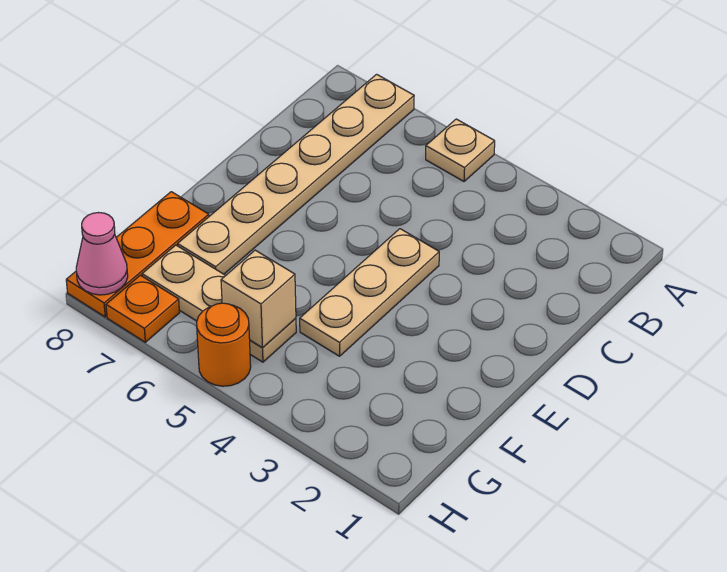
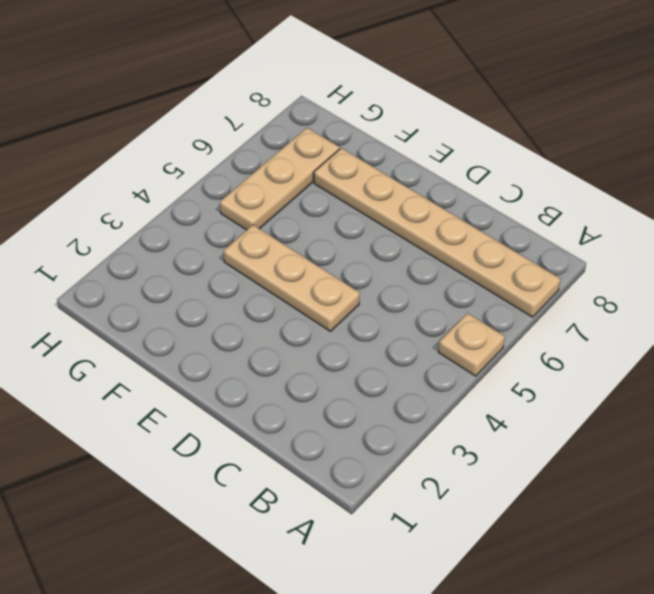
none -> orange plate F8:H8 level 1
none -> orange round brick H5 level 1

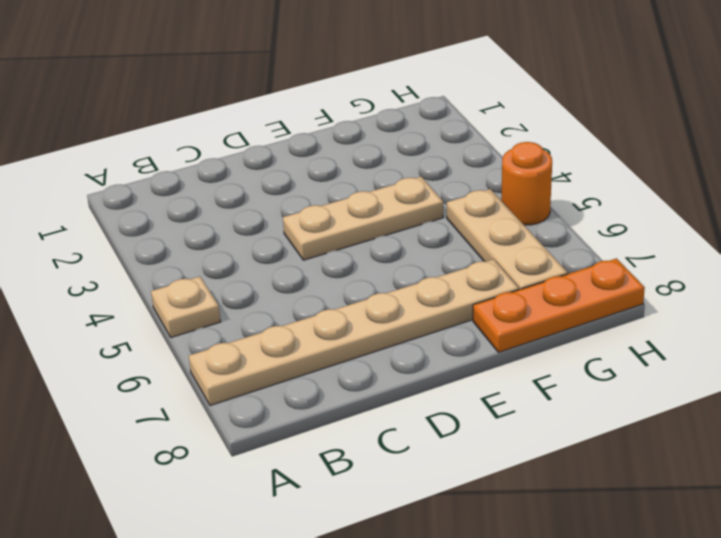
none -> orange plate H7 level 1
none -> tan brick G5 level 2

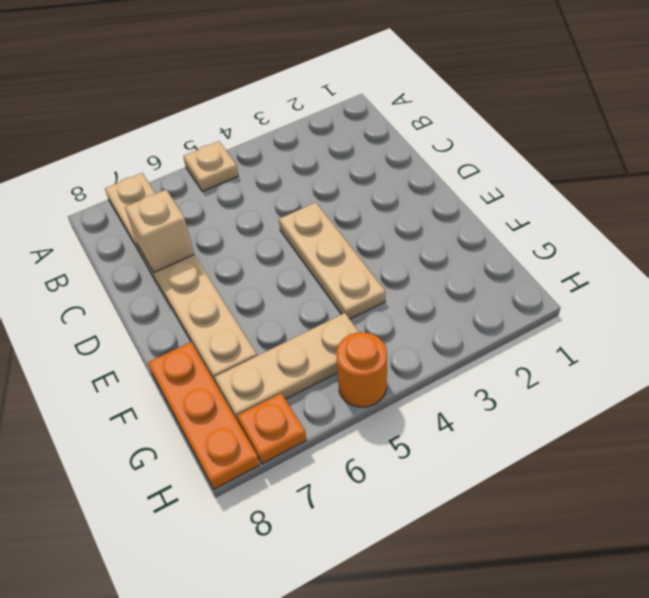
tan brick C7 level 2 -> tan brick G5 level 2
none -> pink cone H8 level 2

